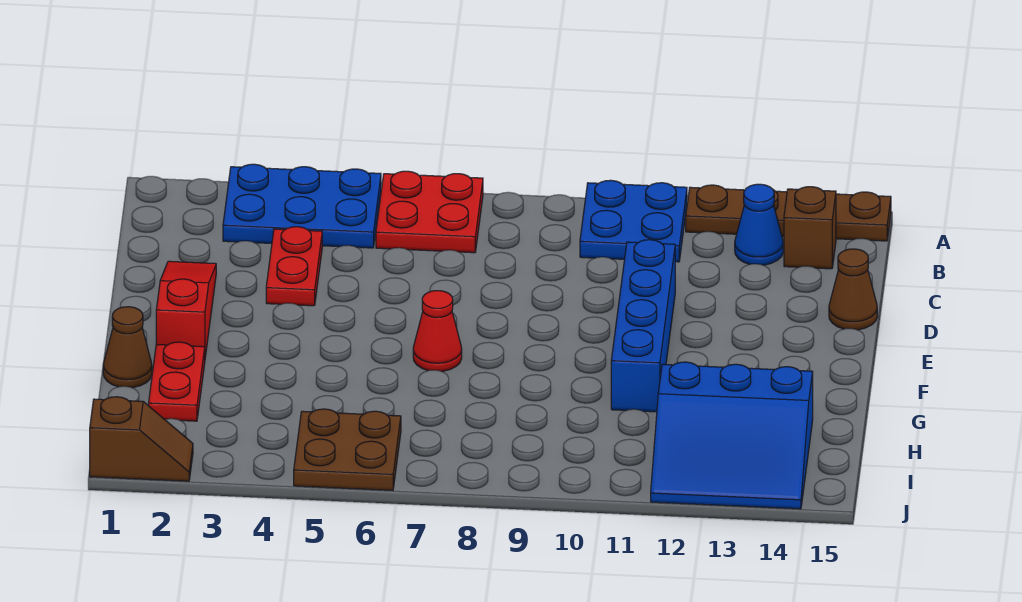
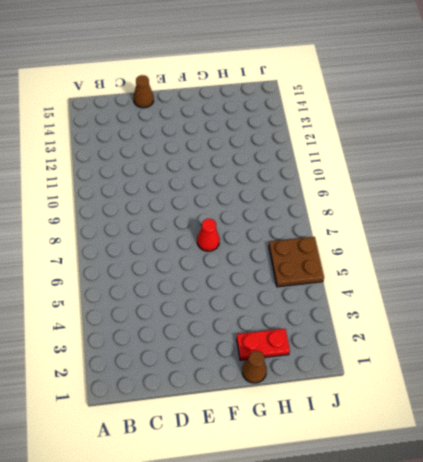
none -> blue plate A3:B5 level 1
none -> red plate A6:B7 level 1
none -> blue plate A10:B11 level 1

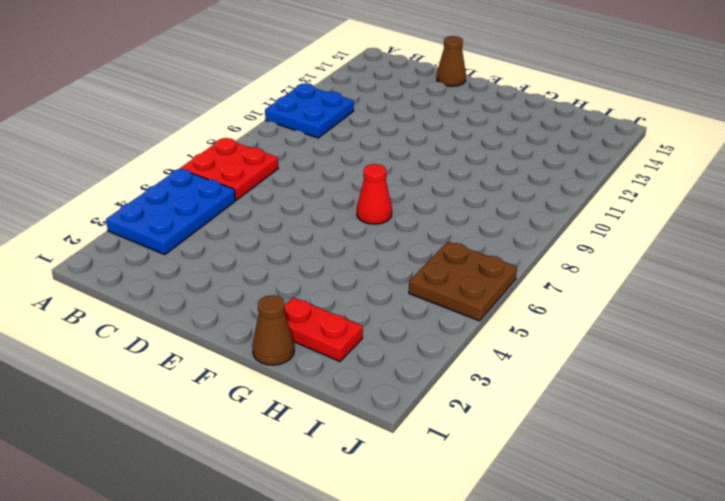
none -> brown plate A12:A15 level 1
none -> blue cone B13 level 1
none -> brown brick B14 level 1

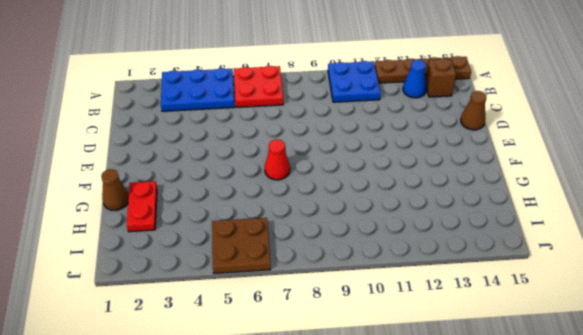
none -> red plate C4:D4 level 1
none -> red slope D2:F2 level 1 top F
none -> blue brick D11:G11 level 1

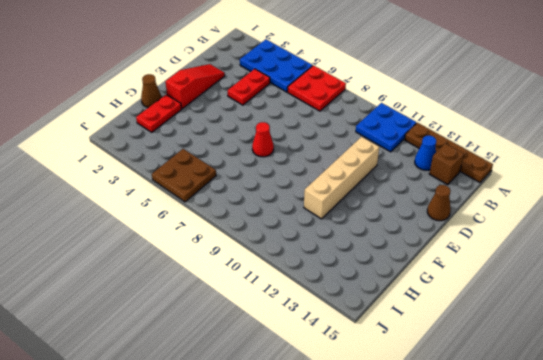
tan brick D11:G11 level 1 -> blue brick D11:G11 level 1
none -> blue slope H12:J14 level 1 top H
none -> brown slope J1:J2 level 1 top 1

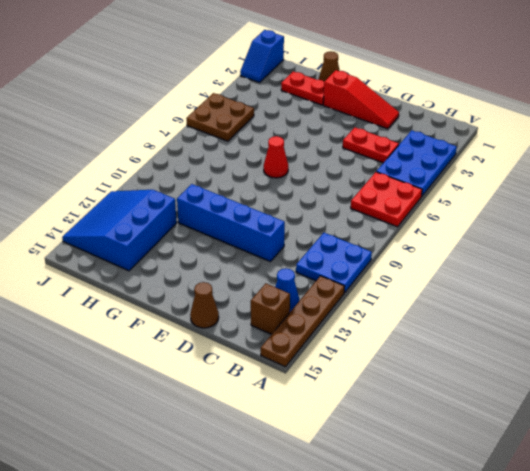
blue slope J1:J2 level 1 top 1 -> brown slope J1:J2 level 1 top 1

